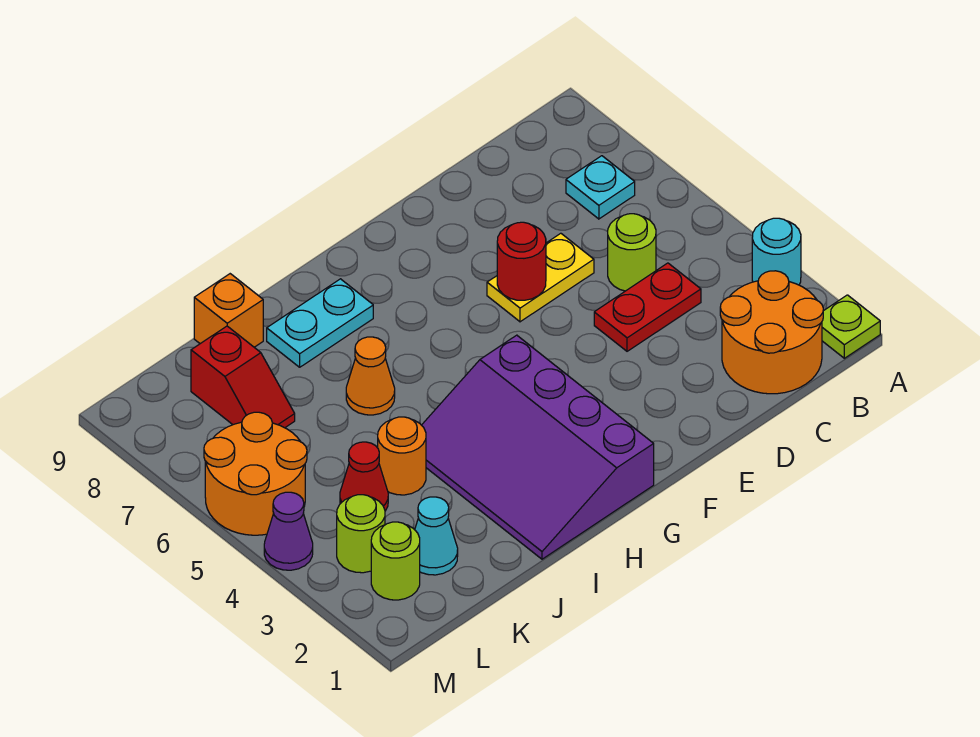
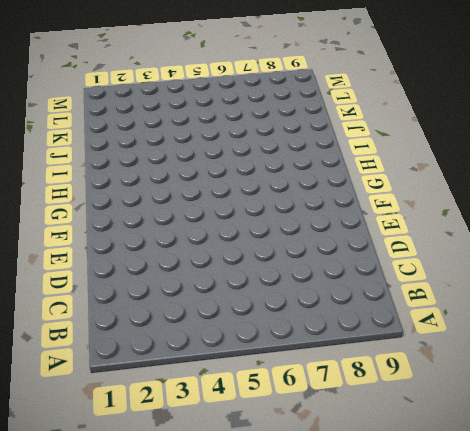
none -> lime plate A1 level 1
none -> cyan round brick A3 level 1
none -> orange round brick B1:C2 level 1

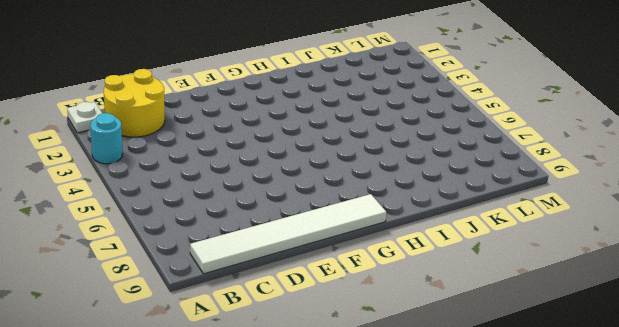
white plate A1 level 1 -> lime plate A1 level 1
yellow round brick B1:C2 level 1 -> orange round brick B1:C2 level 1
white tile B9:G9 level 1 -> none
none -> cyan plate B7 level 1
none -> red plate C4:D4 level 1
none -> lime round brick C5 level 1

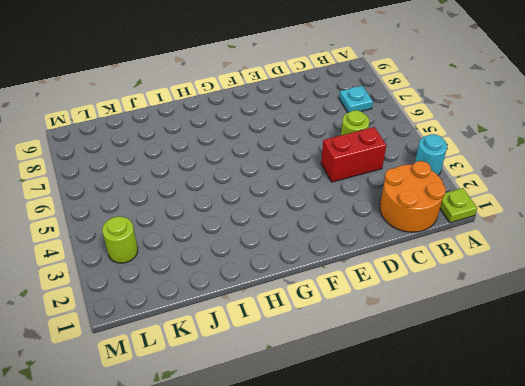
red brick C4:D4 level 1 -> red plate C4:D4 level 1
none -> yellow plate D6:E6 level 1
none -> purple slope G1:I4 level 1 top G
none -> cyan plate H8:I8 level 1

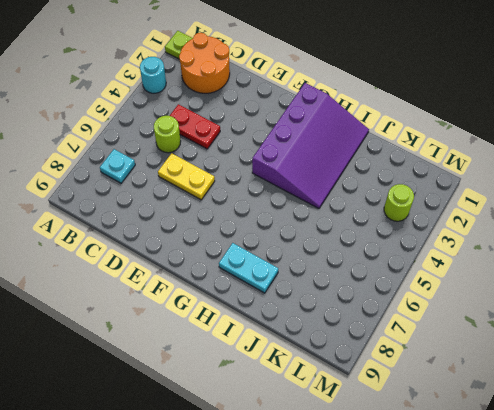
none -> orange cone I6 level 1
none -> orange round brick J4 level 1
none -> orange brick J9 level 1

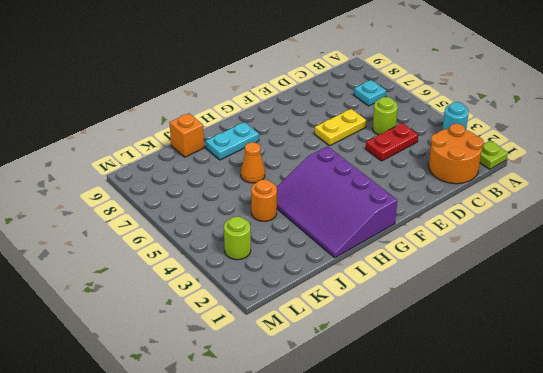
none -> cyan cone K2 level 1
none -> red cone K4 level 1
none -> red slope K7:K8 level 1 top 8

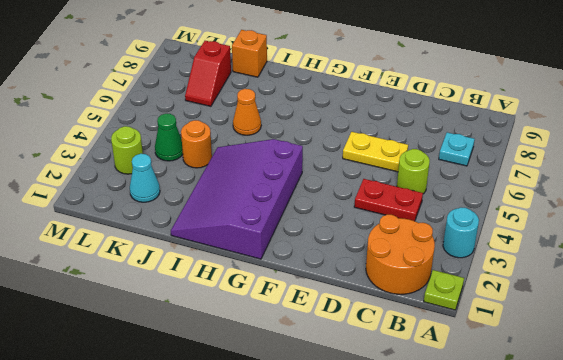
green cone K4 level 1 -> red cone K4 level 1
none -> cyan plate H8:I8 level 1
none -> lime round brick L2 level 1
none -> orange round brick L5:M6 level 1

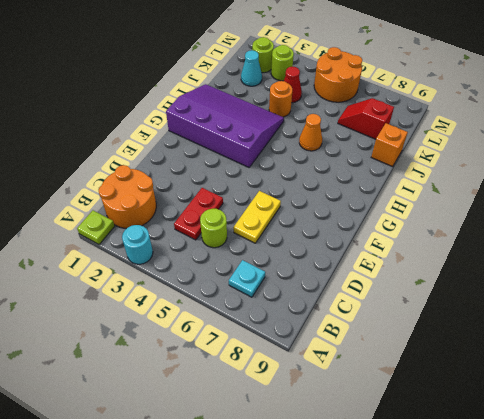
none -> cyan plate H8:I8 level 1
none -> purple cone M4 level 1
none -> red round brick E6 level 2

